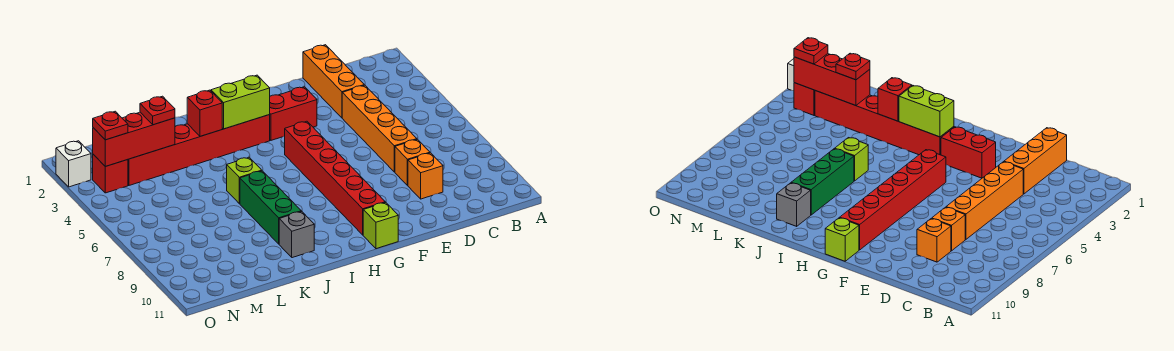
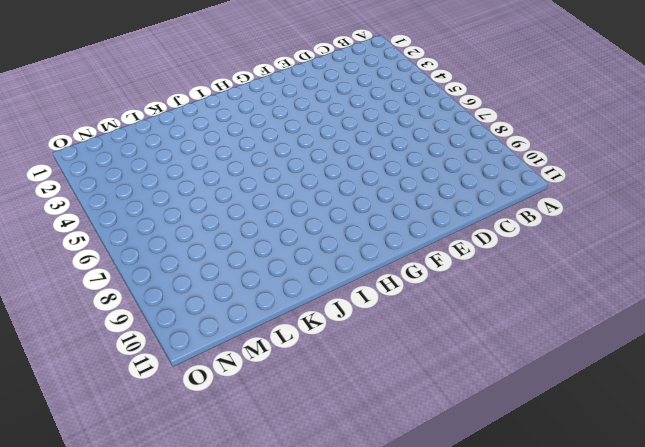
none -> orange brick D1:D3 level 1
none -> orange brick D4:D7 level 1
none -> orange brick D8 level 1

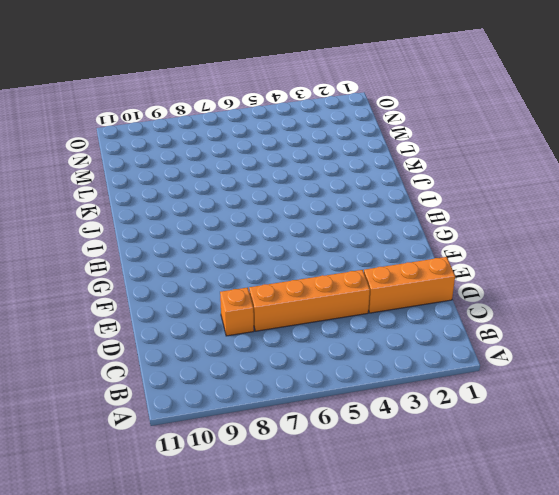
none -> orange brick D9 level 1
none -> red brick F3:G3 level 1
none -> red brick G5:G10 level 1

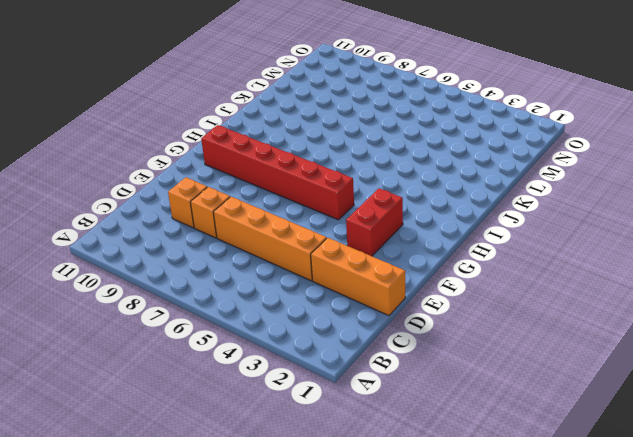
none -> lime brick G11 level 1
none -> red brick H3:M3 level 1
none -> lime brick J6 level 1

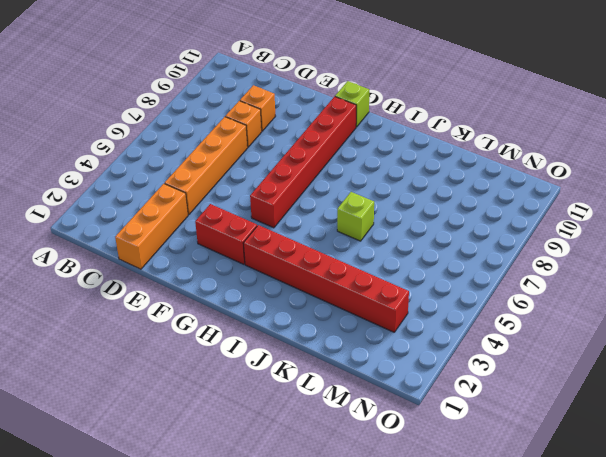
none -> green brick J7:J9 level 1
none -> grey brick J10 level 1
none -> red brick N3 level 1

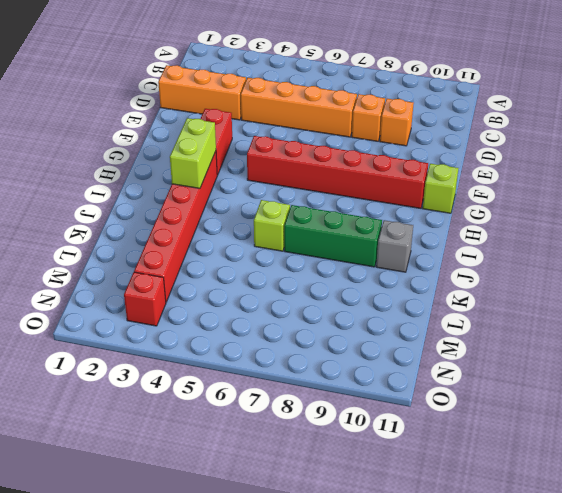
none -> white brick O2 level 1
none -> red brick J3 level 2
none -> red brick L3:N3 level 2

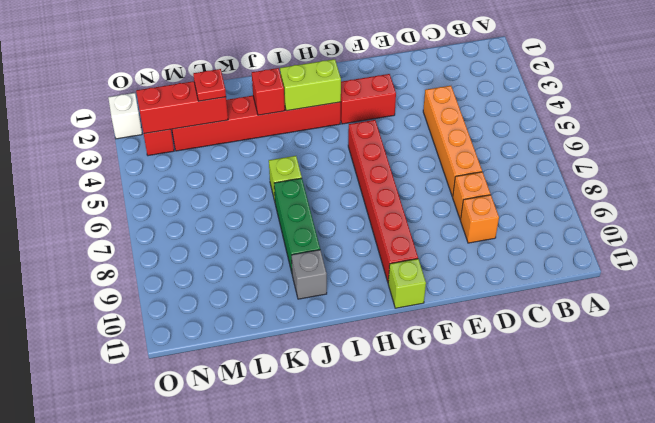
none -> orange brick D1:D3 level 1
none -> red plate N3 level 3

